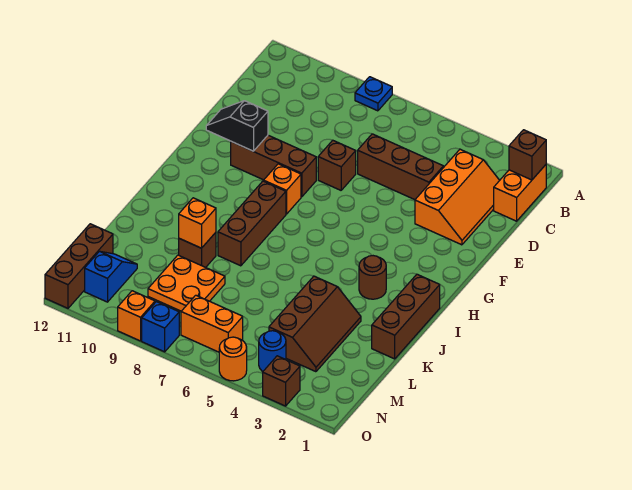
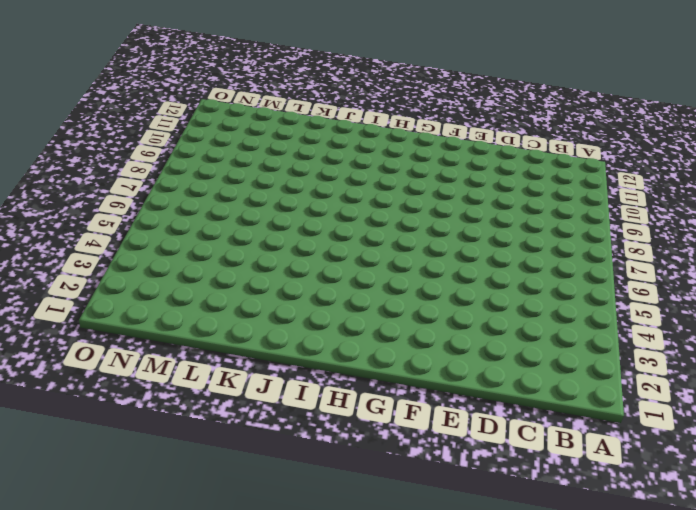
none -> blue plate A8 level 1
none -> orange brick B1:C1 level 1
none -> orange slope C2:E3 level 1 top 3

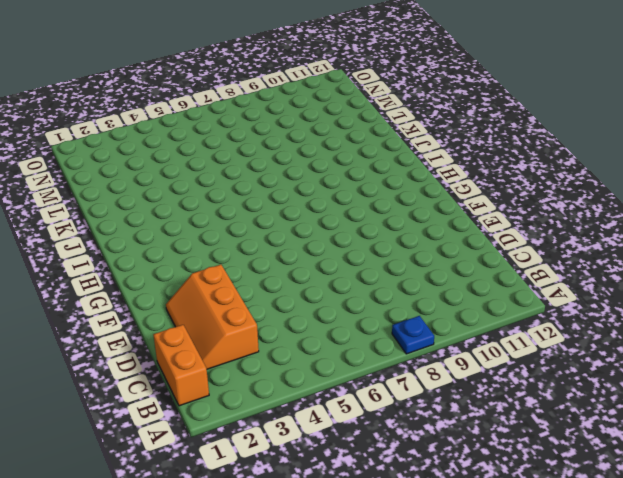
none -> brown brick D4:D6 level 1
none -> brown brick E7 level 1
none -> brown brick F8:F10 level 1

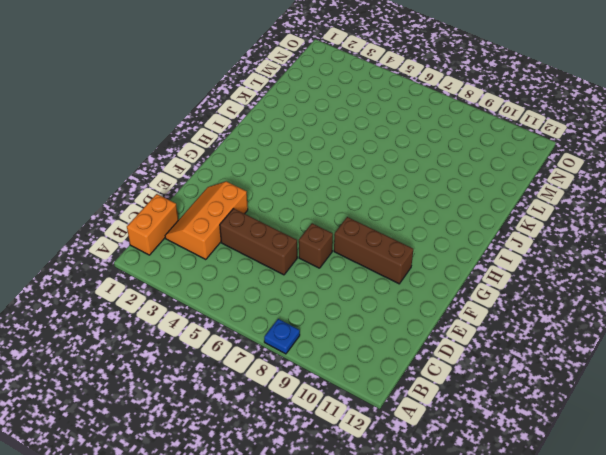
none -> orange brick G8 level 1
none -> brown brick H8:J8 level 1
none -> brown brick I1:K1 level 1

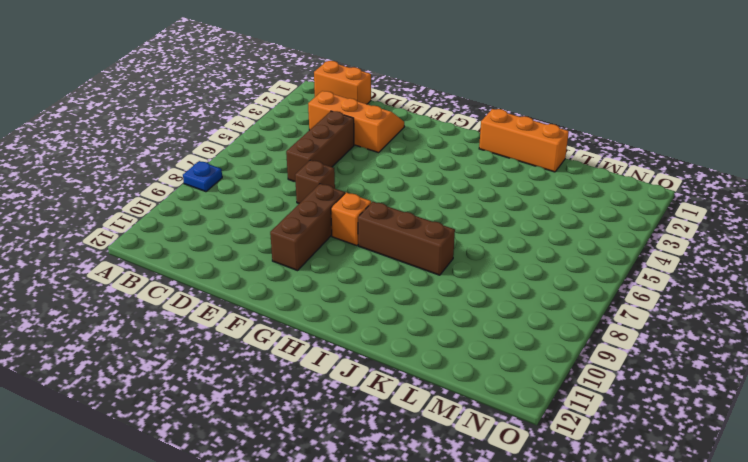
orange brick I1:K1 level 1 -> brown brick I1:K1 level 1
none -> brown round brick I3 level 1
none -> brown slope K3:M4 level 1 top 4
none -> brown brick K9 level 1

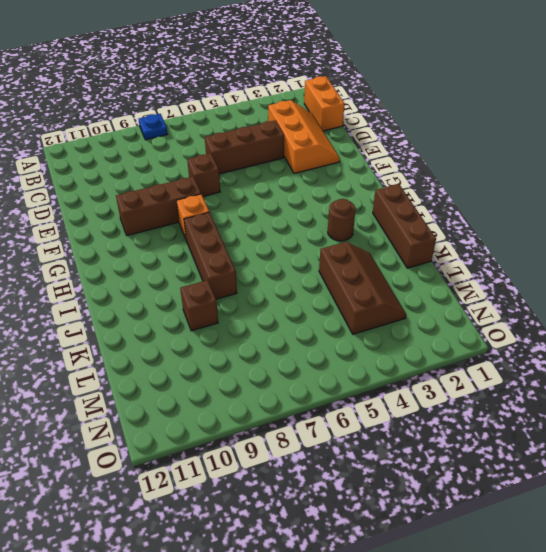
none -> orange plate L8:M9 level 1
none -> blue slope M11:N11 level 1 top N
none -> brown brick M12:O12 level 1

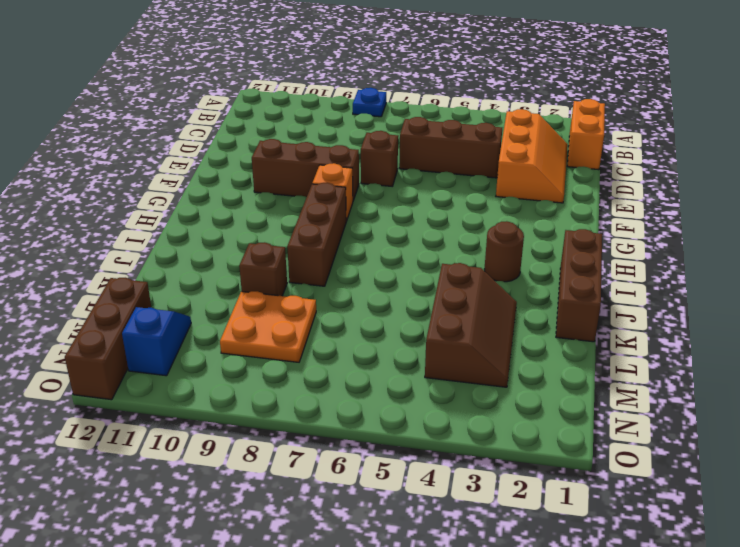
none -> blue round brick N4 level 1
none -> orange brick N6:N7 level 1
none -> brown brick O3 level 1

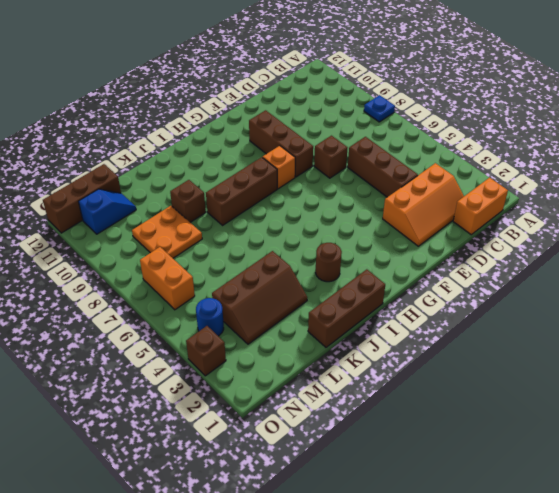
none -> orange round brick O5 level 1
none -> blue brick O8 level 1
none -> orange brick O9 level 1

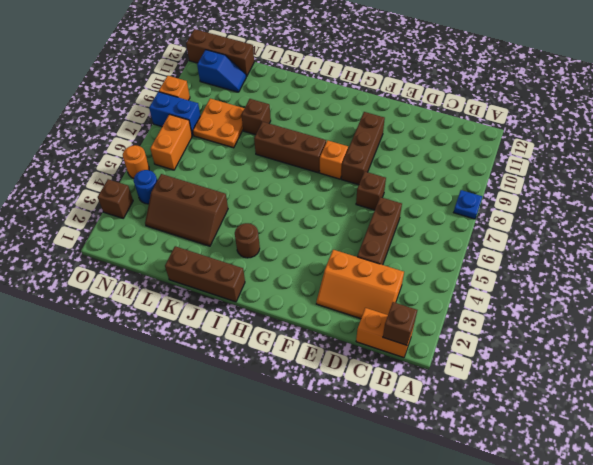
blue brick N8:O8 level 1 -> blue brick O8 level 1
none -> black slope F10:F11 level 2 top 10
none -> orange brick K9 level 2

